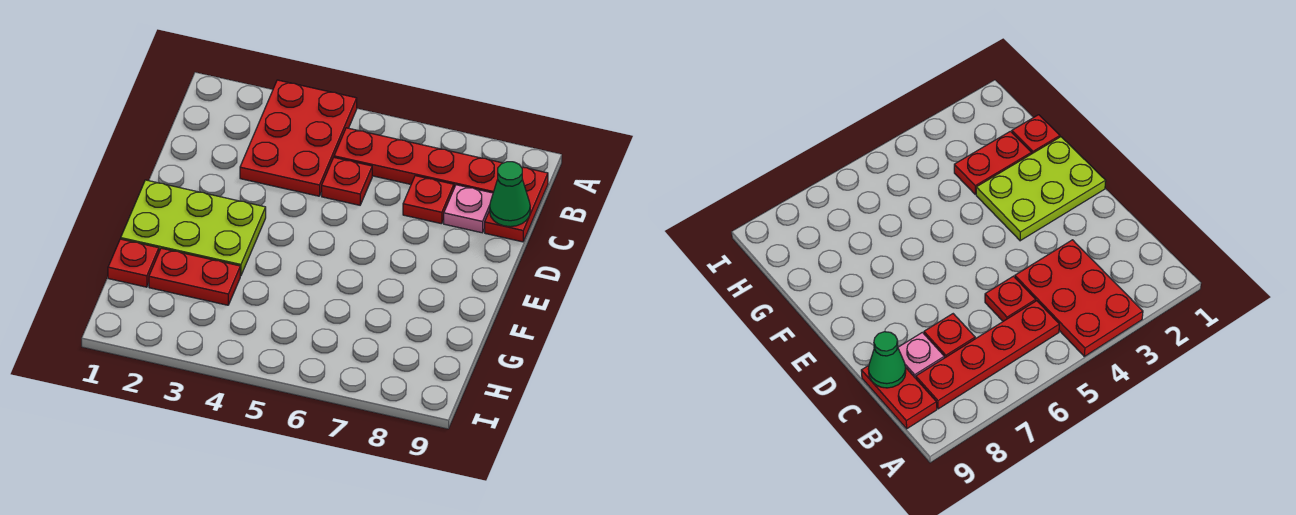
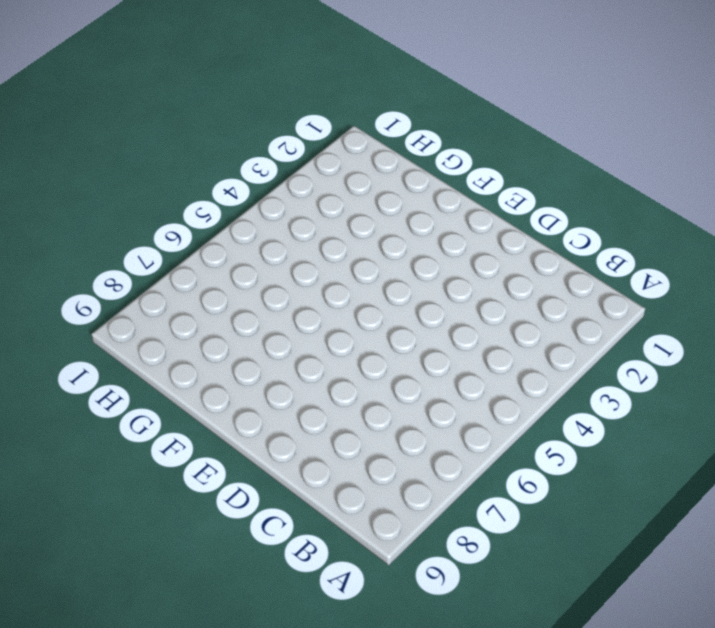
none -> red plate A3:C4 level 1
none -> red plate B5:B8 level 1

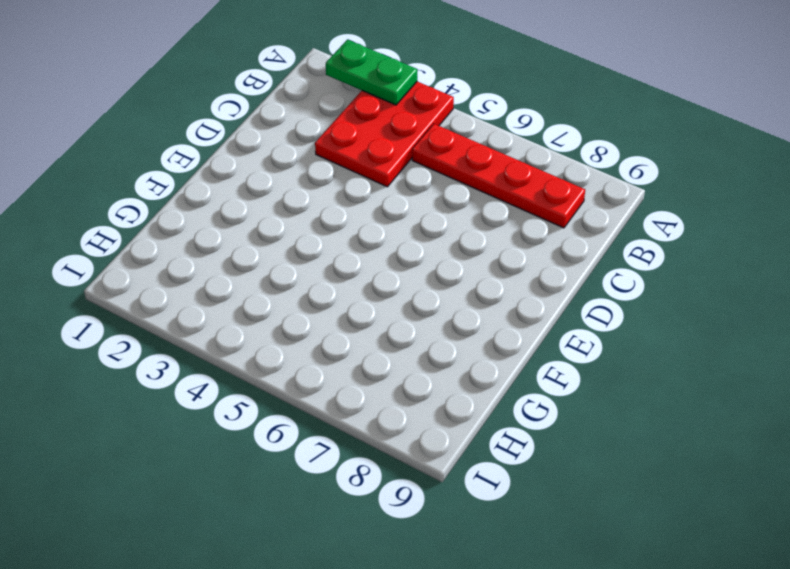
green plate A2:A3 level 2 -> none
none -> red plate B9:C9 level 1
none -> red plate C5 level 1

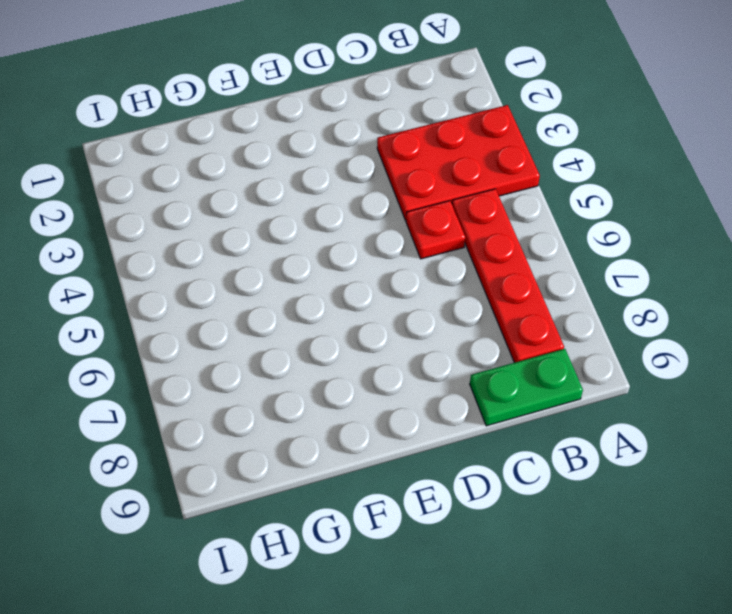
green plate B9:C9 level 1 -> red plate B9:C9 level 1
none -> red plate C7 level 1
none -> pink plate C8 level 1

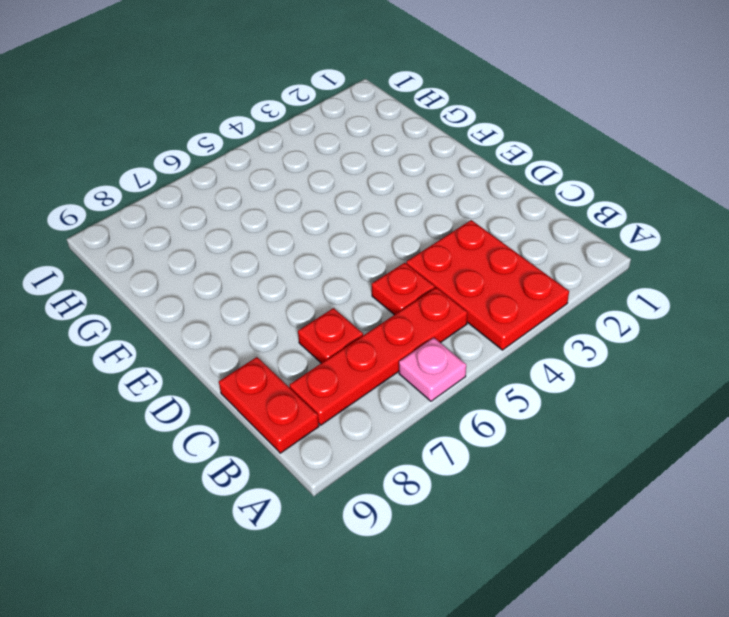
pink plate A6 level 1 -> pink plate C8 level 1
none -> lime plate E1:F3 level 1
none -> red plate G1 level 1

